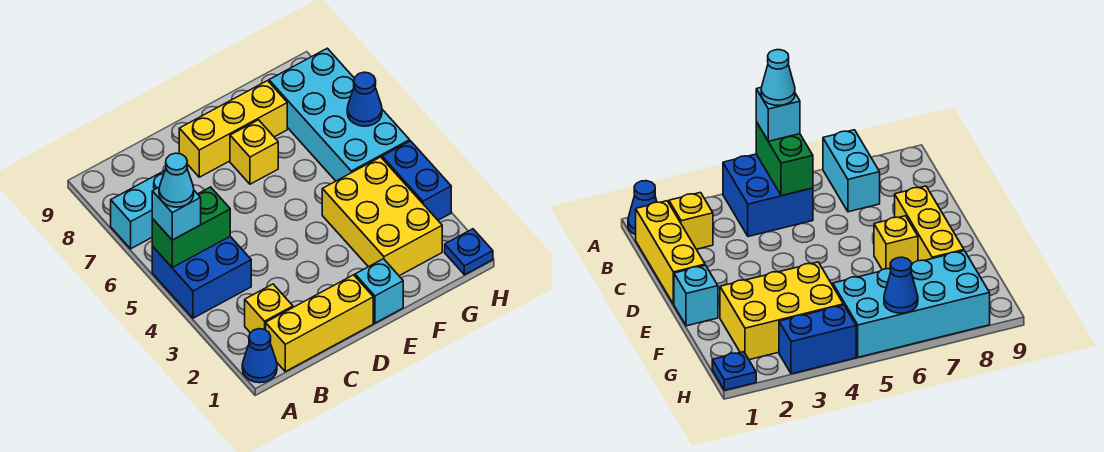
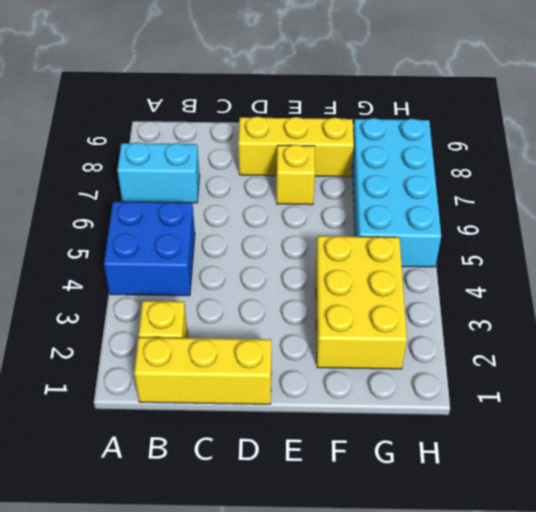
none -> blue cone A1 level 1
none -> cyan brick E1 level 1
none -> blue plate H1 level 1

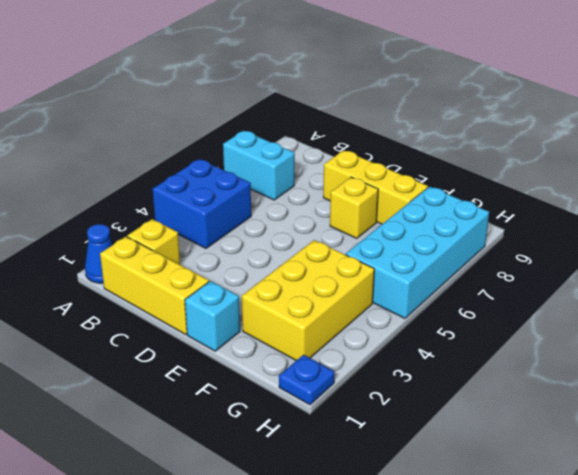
none -> blue brick H3:H4 level 1
none -> green brick A5:B5 level 2
none -> blue cone H6 level 2

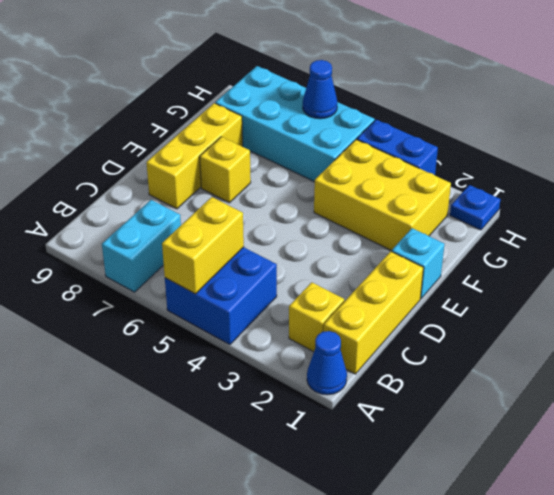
yellow brick A5:B5 level 2 -> green brick A5:B5 level 2
none -> cyan brick A5 level 3
none -> cyan cone A5 level 4

